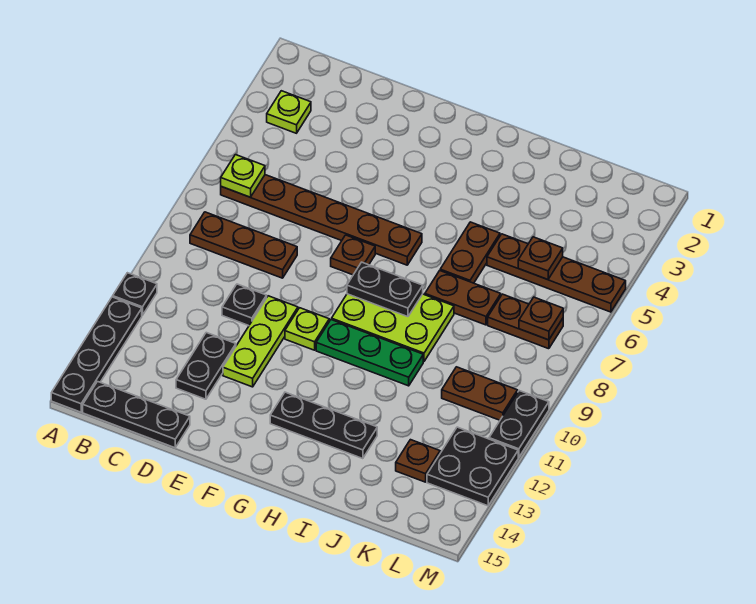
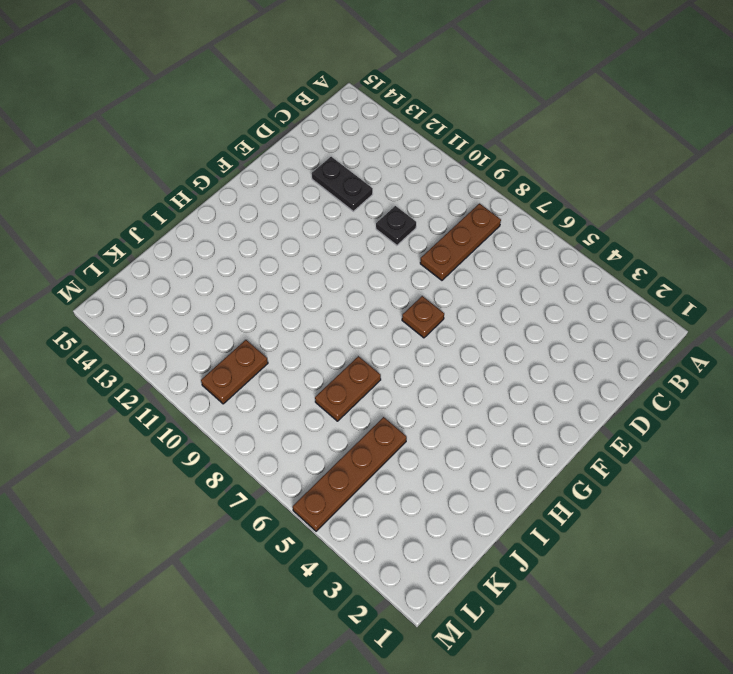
none -> black plate A11 level 1
none -> black plate A12:A15 level 1
none -> lime plate B3 level 1

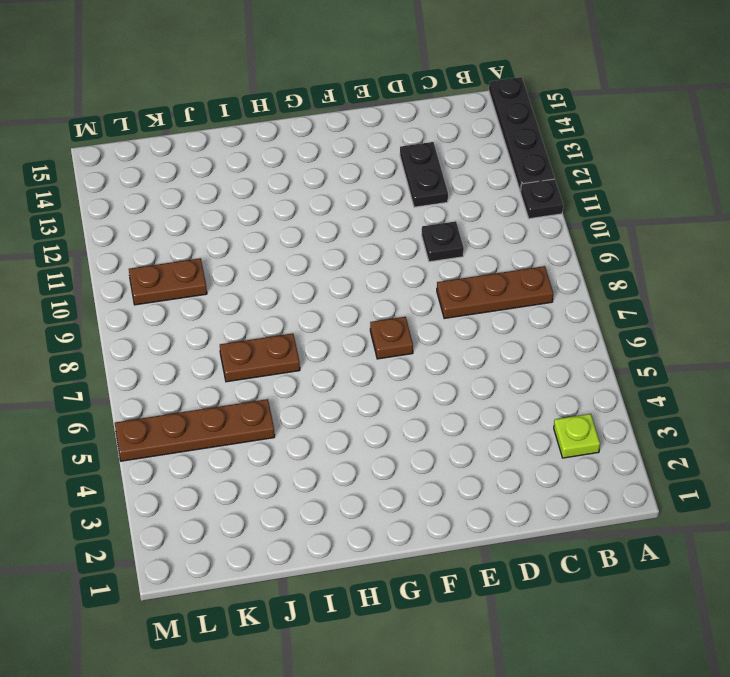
none -> brown plate B6:G6 level 1
none -> black plate B15:D15 level 1
none -> lime plate E10:E12 level 1

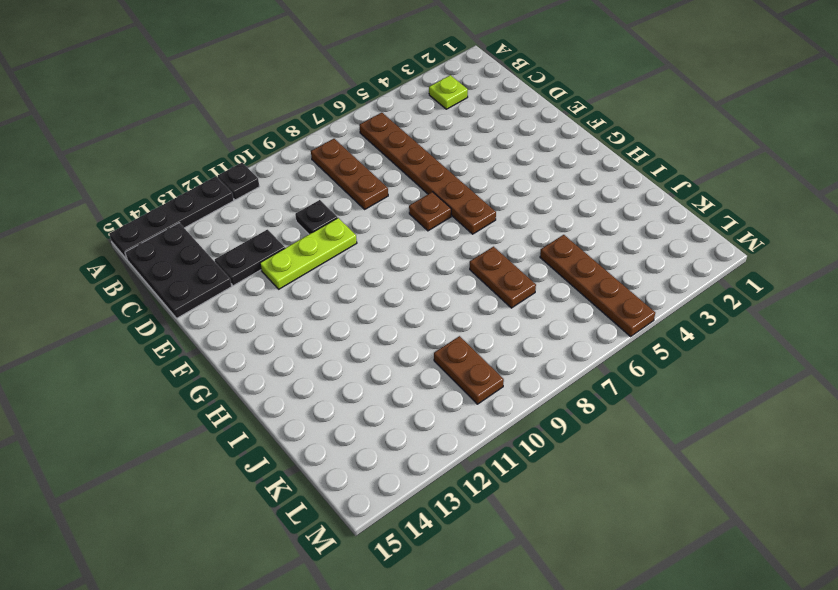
black plate B14:D15 level 1 -> black plate B15:D15 level 1
none -> lime plate F10 level 1
none -> lime plate G8:I9 level 1
none -> green plate G10:I10 level 1

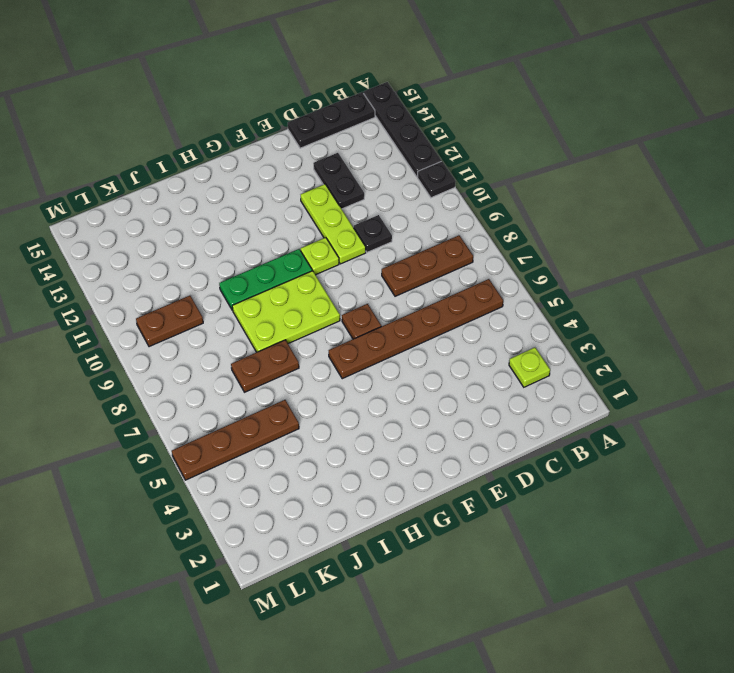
none -> black plate G13:I13 level 1
none -> brown plate I5:I6 level 1
none -> brown plate K7:L7 level 1

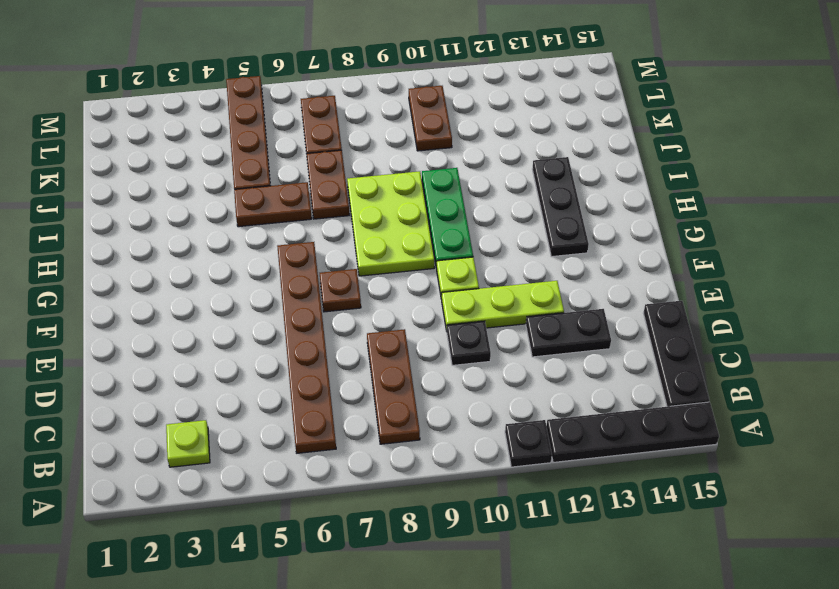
none -> brown plate K13 level 1
none -> black plate L12:M13 level 1
none -> black plate M10:M11 level 1

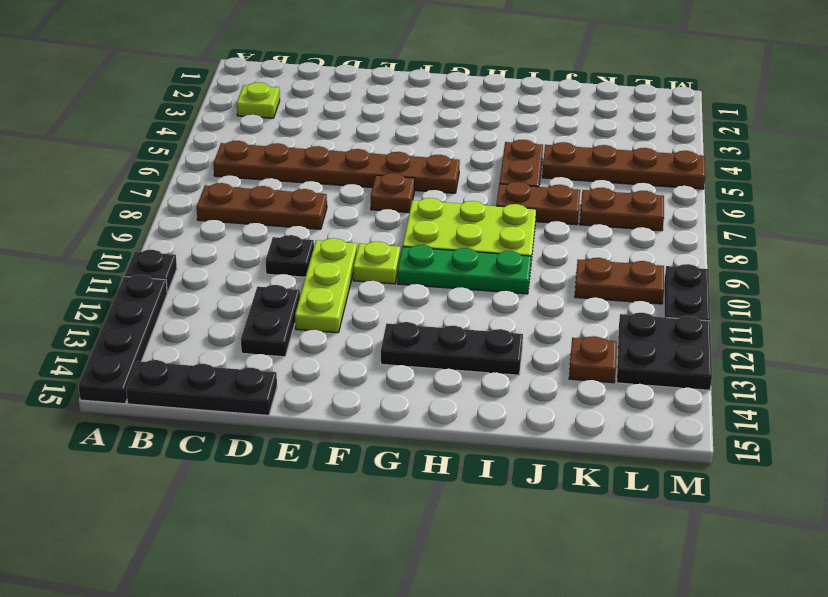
none -> lime plate B6 level 2
none -> black plate G8:H8 level 2
none -> brown plate K5 level 2

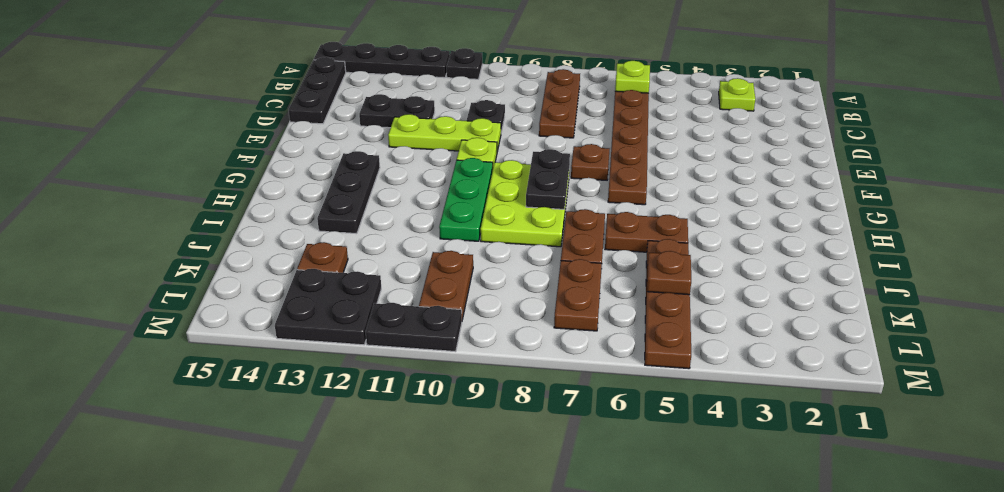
none -> brown plate L7 level 2

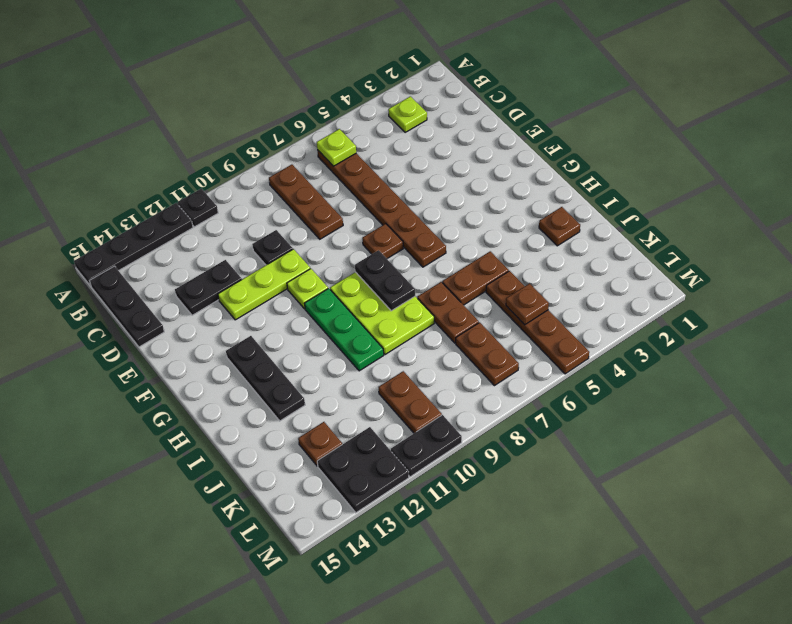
brown plate I2 level 1 -> brown plate L7 level 2

